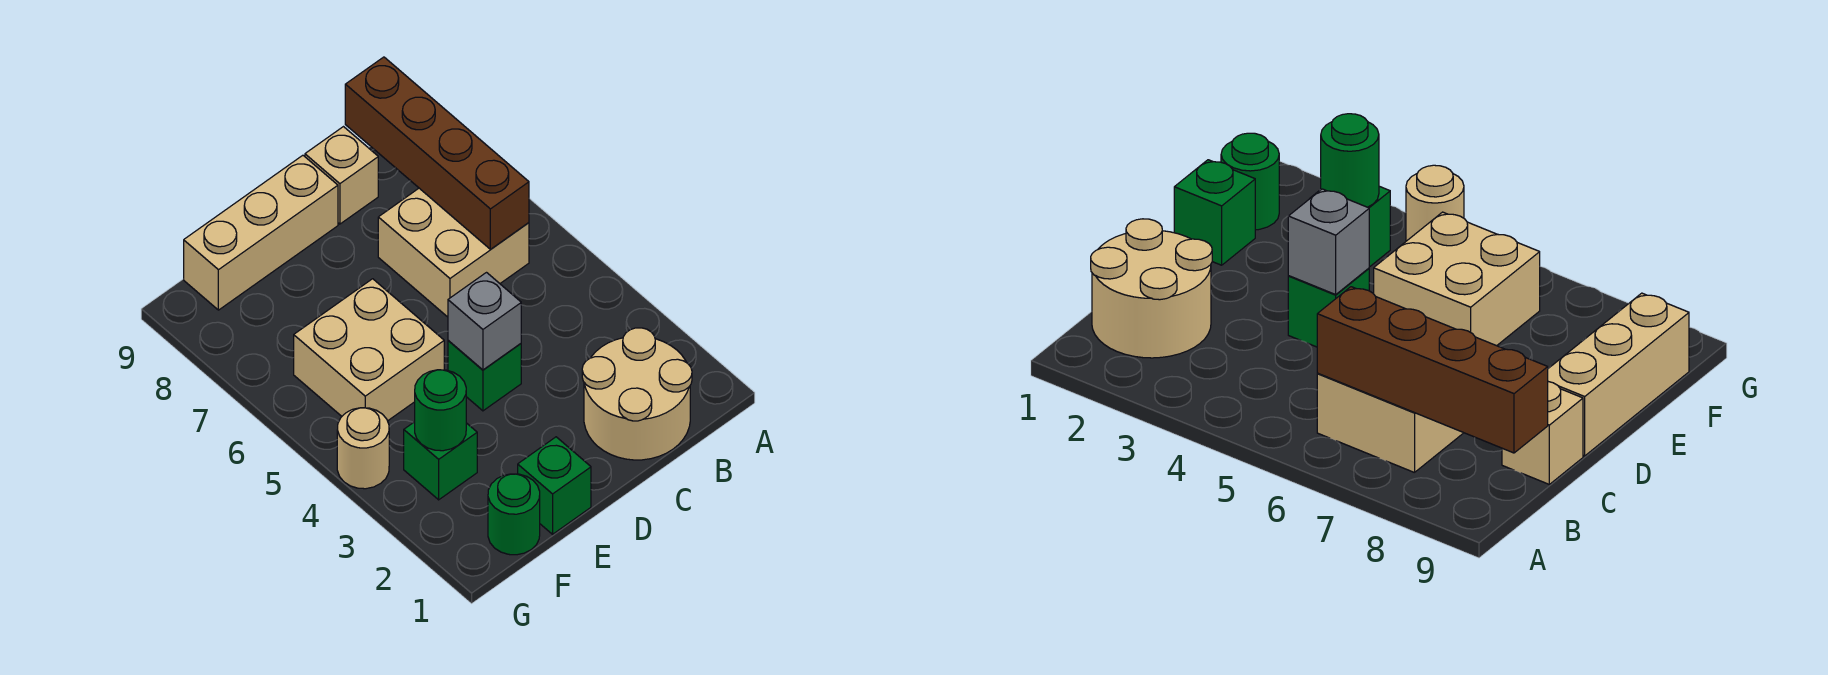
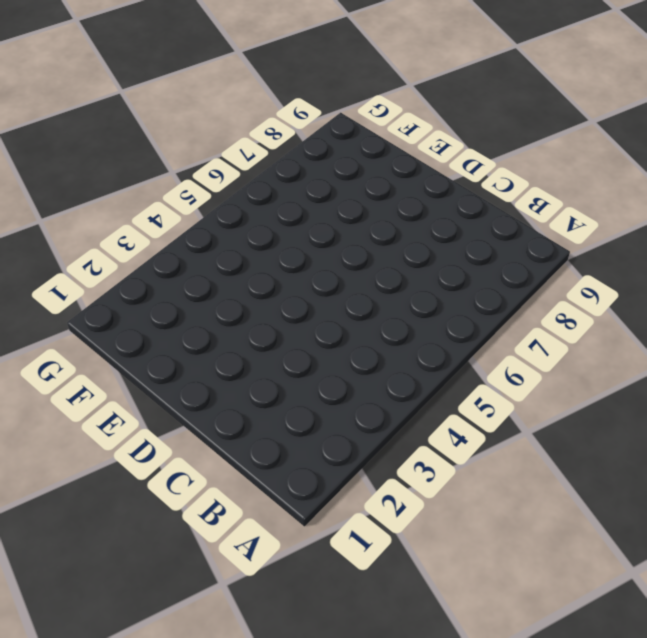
none -> tan round brick B1:C2 level 1
none -> tan brick B6:C7 level 1
none -> tan brick C9 level 1

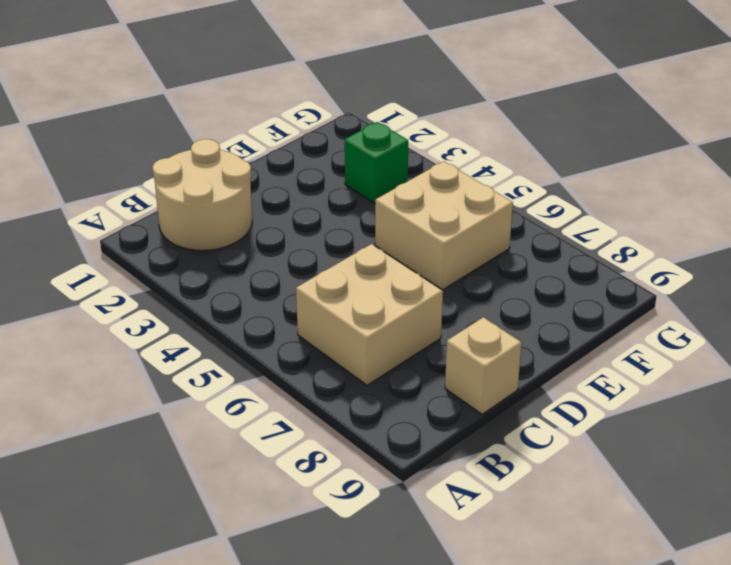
none -> green brick D4 level 1
none -> tan brick D9:F9 level 1
none -> green brick E1 level 1

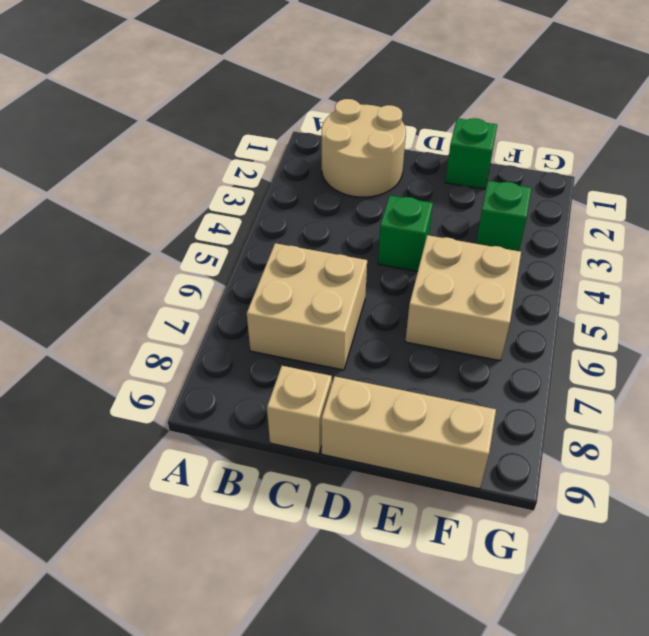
none -> green round brick F1 level 1
none -> tan round brick G4 level 1
none -> brown brick B6:B9 level 2

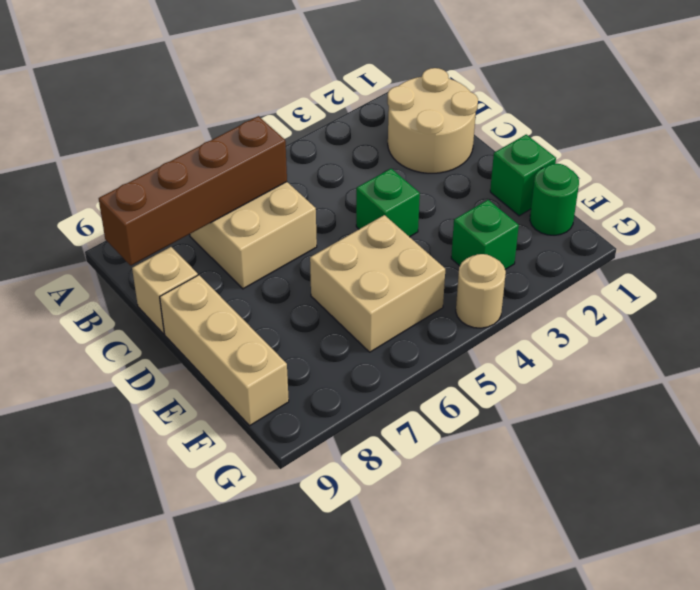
none -> grey brick D4 level 2
none -> green round brick F3 level 2

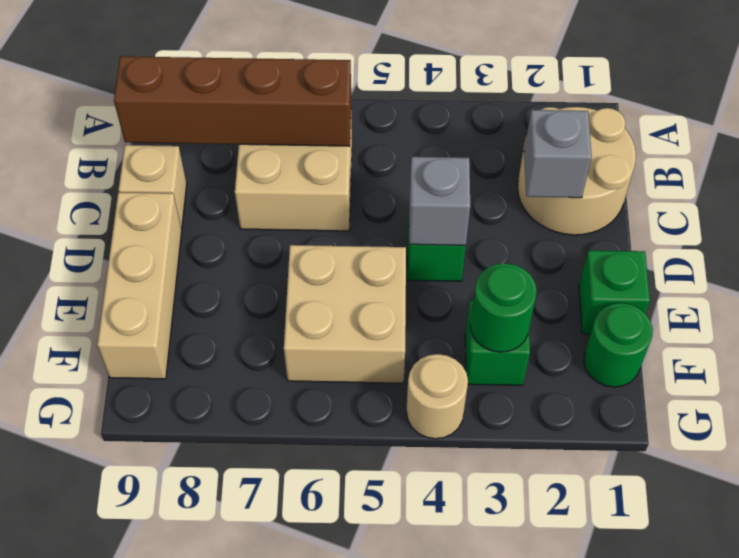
grey brick C2 level 2 -> none

